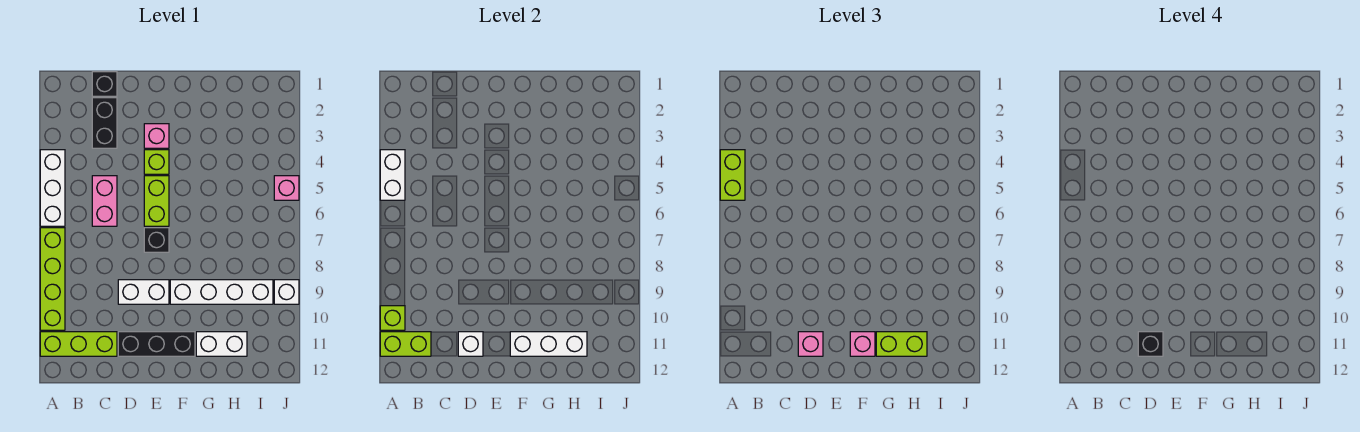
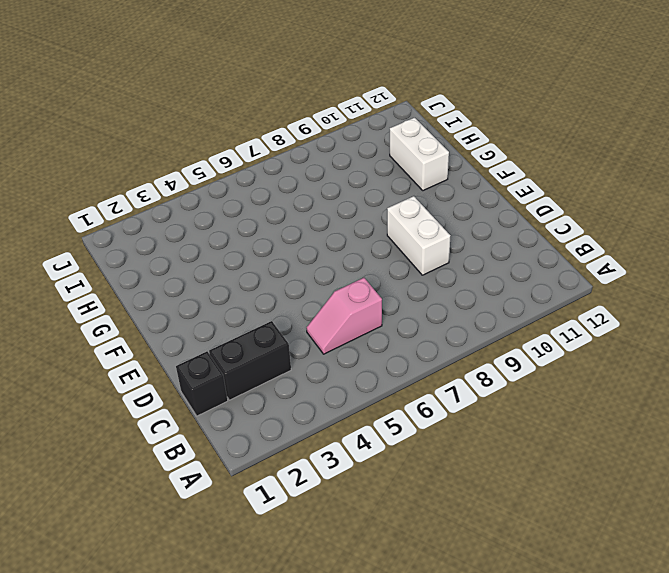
pink slope C5:C6 level 1 top 6 -> pink brick C5:C6 level 1
none -> white brick A4:A6 level 1
none -> lime brick A7:A10 level 1
none -> lime brick A11:C11 level 1

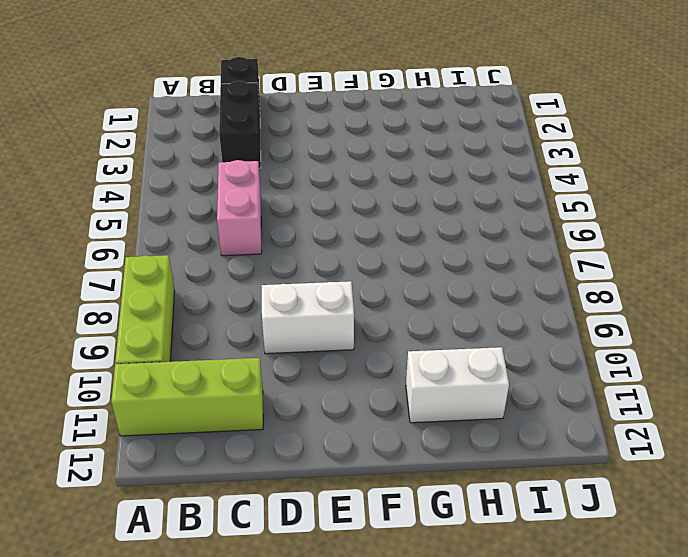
lime brick A8:A10 level 1 -> lime brick A7:A10 level 1
none -> white brick A4:A6 level 1
none -> black brick D11:F11 level 1
none -> pink brick E3 level 1

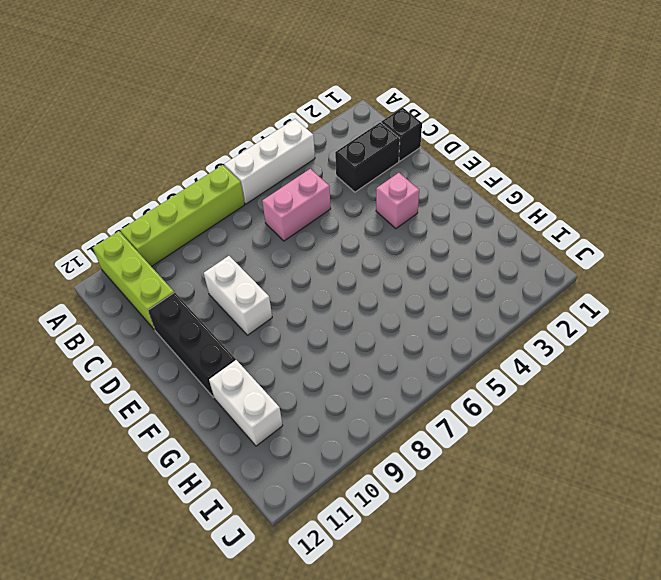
none -> lime brick E4 level 1
none -> lime brick E5:E6 level 1
none -> black brick E7 level 1

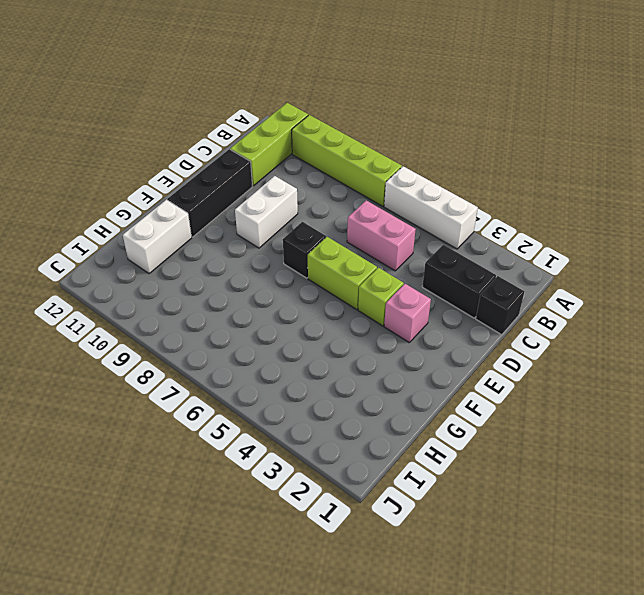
none -> white brick F9:I9 level 1
none -> pink brick J5 level 1
none -> white brick J9 level 1

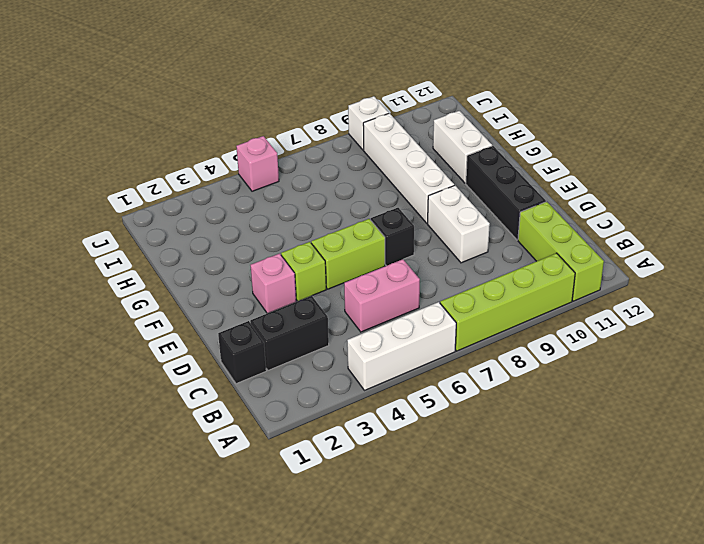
none -> white brick A4:A5 level 2
none -> lime brick A10 level 2
none -> lime brick A11:B11 level 2

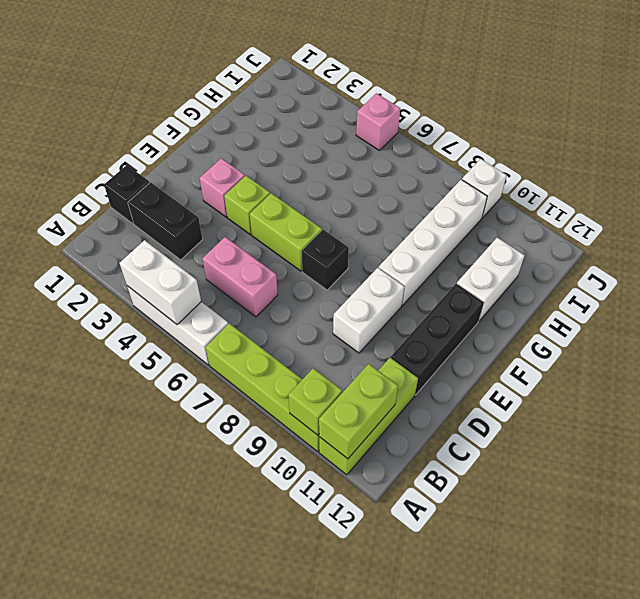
none -> white brick D11 level 2
none -> white brick F11:H11 level 2
none -> lime brick A4:A5 level 3

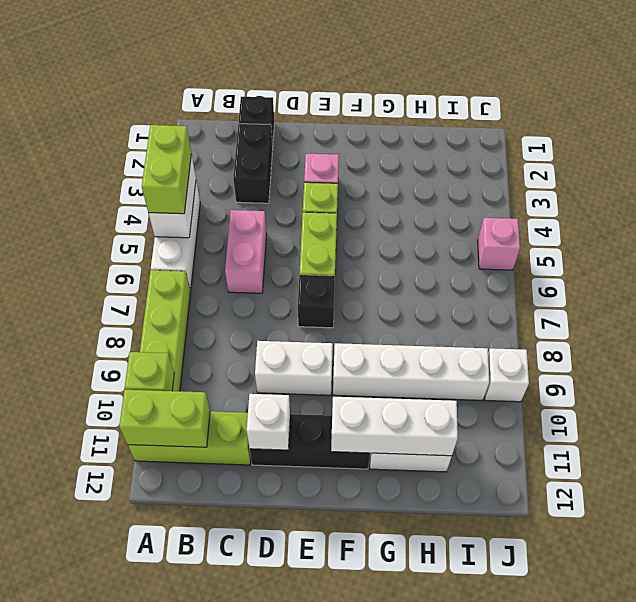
none -> pink brick D11 level 3
none -> pink brick F11 level 3
none -> lime brick G11:H11 level 3

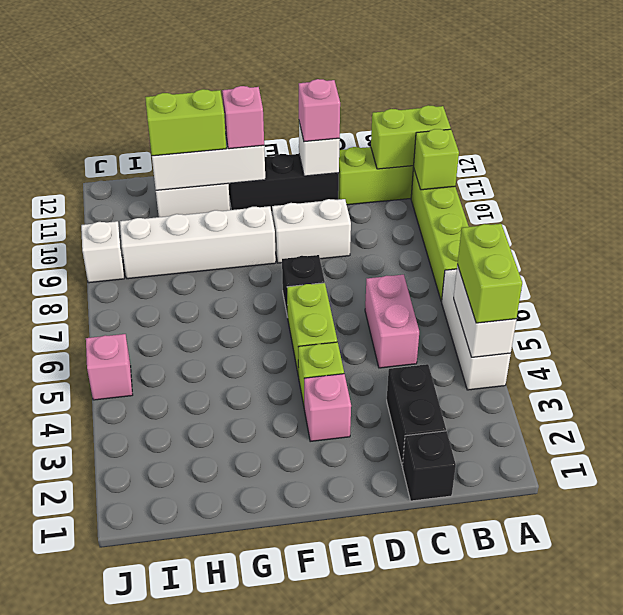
none -> black brick D11 level 4

